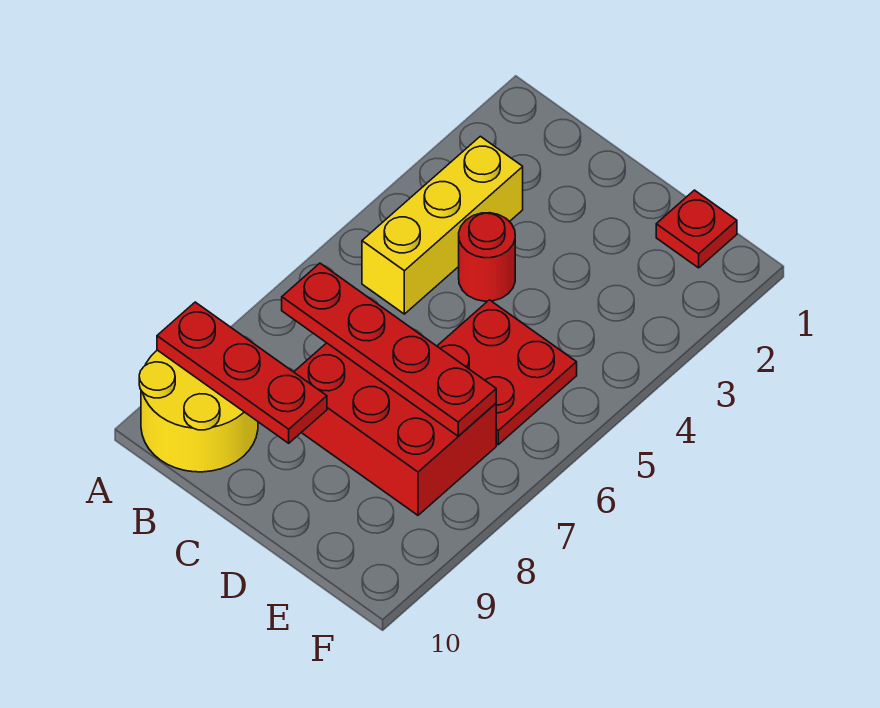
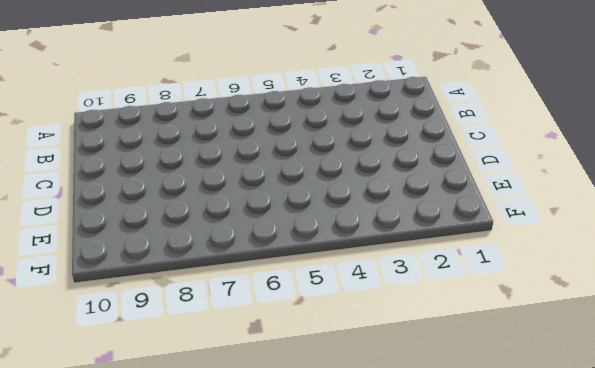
none -> yellow round brick A9:B10 level 1
none -> yellow brick B3:B5 level 1

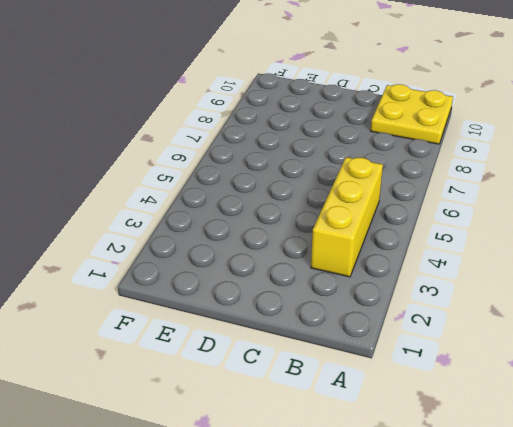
yellow plate A9:B10 level 1 -> yellow round brick A9:B10 level 1
none -> red round brick C4 level 1
none -> red brick C7:E8 level 1

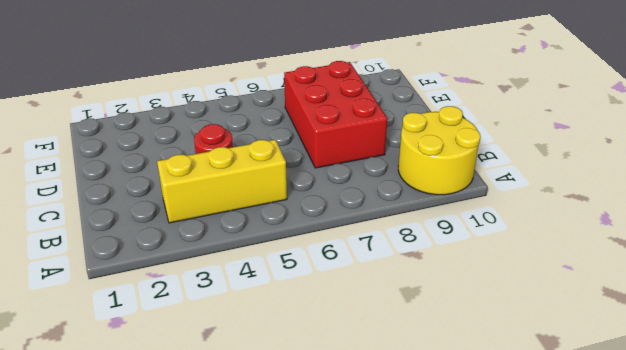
none -> red plate D5:E6 level 1
none -> red plate E1 level 1

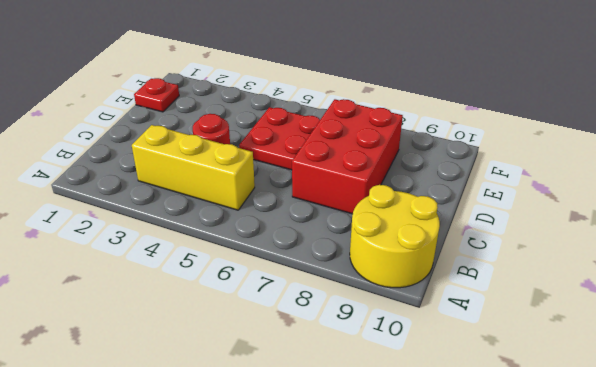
none -> red plate A9:C9 level 2
none -> red plate B7:E7 level 2

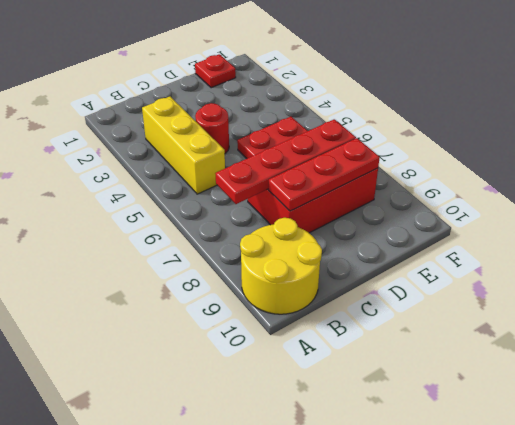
red plate C8:E8 level 2 -> red plate A9:C9 level 2

